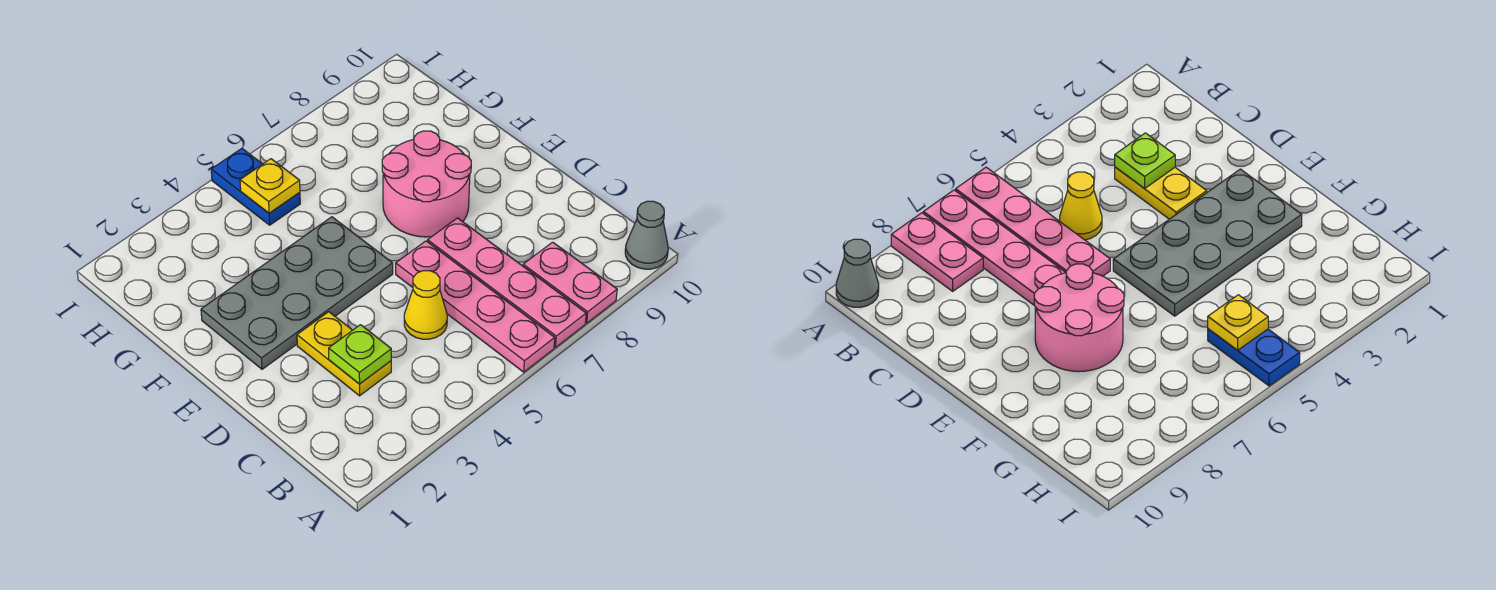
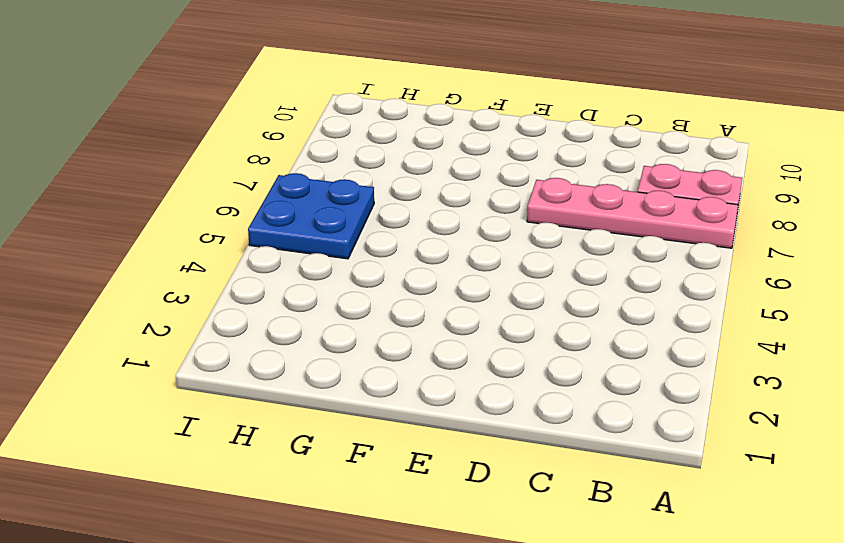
blue plate H5:I6 level 1 -> blue plate H5:I5 level 1
none -> pink plate A6:D6 level 1
none -> grey cone A10 level 1

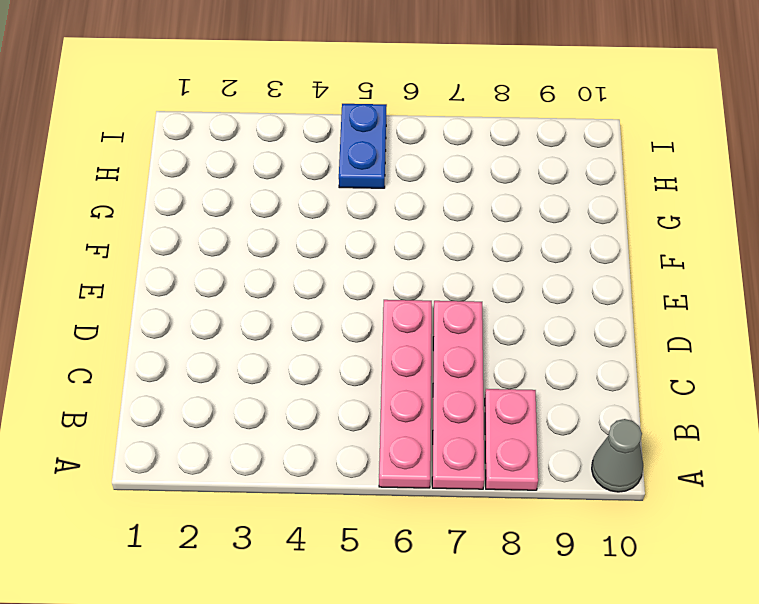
none -> yellow plate C3:D3 level 1
none -> yellow cone C5 level 1

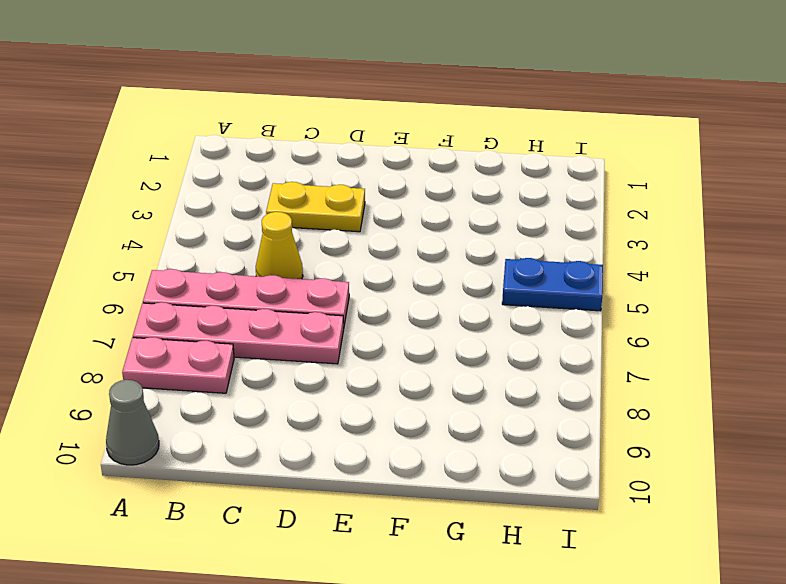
none -> grey plate E2:F5 level 1
none -> pink round brick E7:F8 level 1

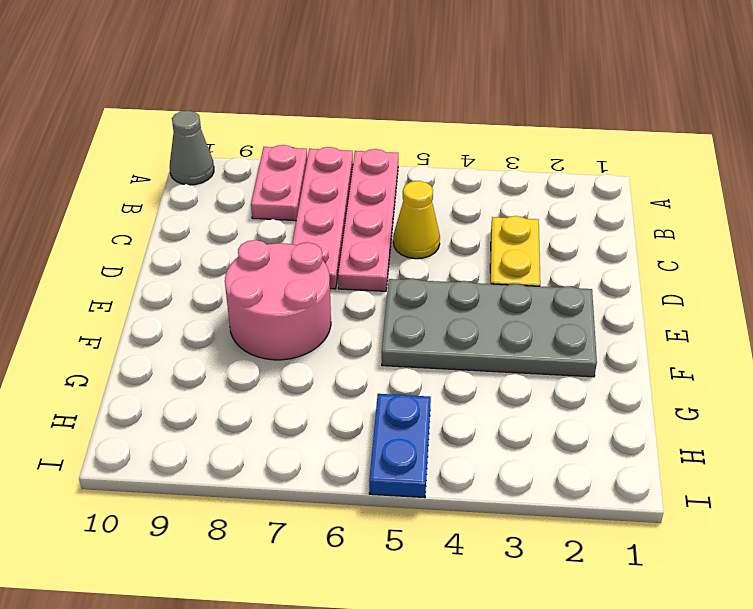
none -> lime plate C3 level 2
none -> yellow plate H5 level 2

